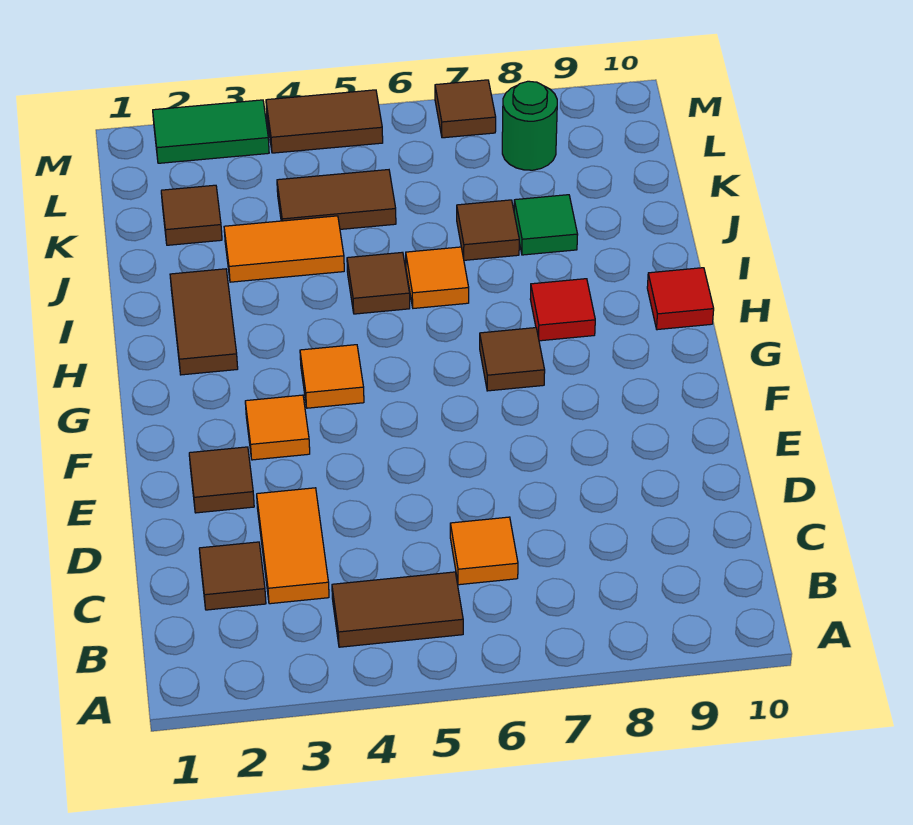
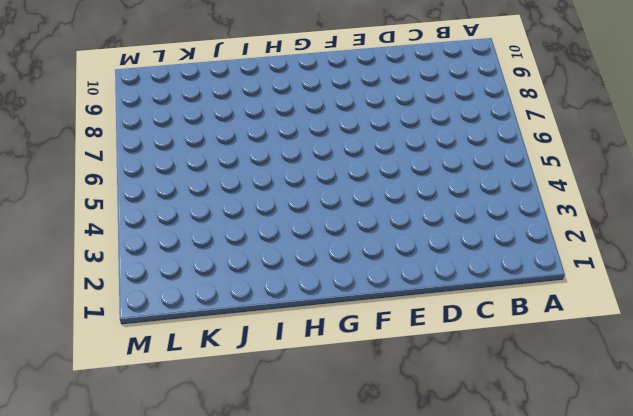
none -> brown tile B4:B5 level 1
none -> brown tile C2 level 1
none -> orange tile C3:D3 level 1

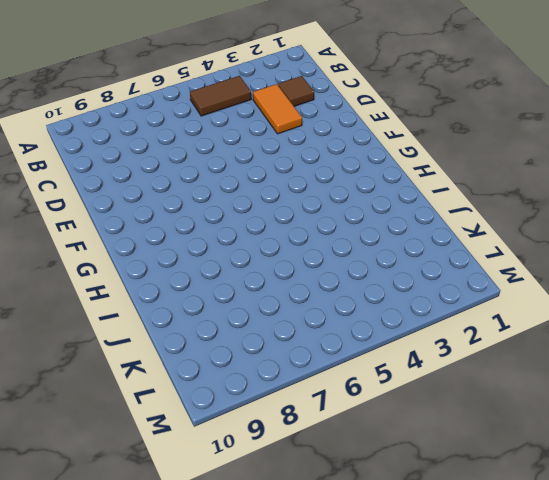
none -> orange tile C6 level 1
none -> brown tile E2 level 1
none -> orange tile F3 level 1

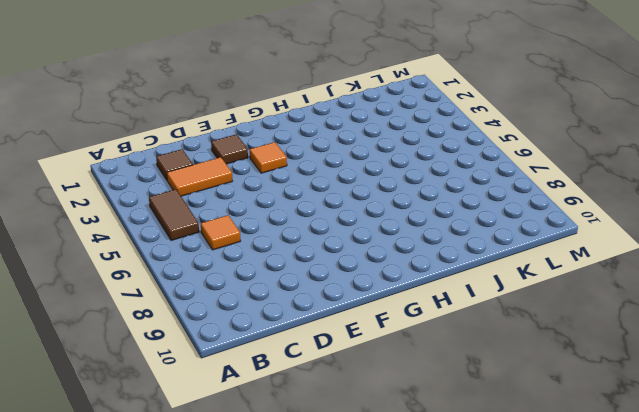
none -> orange tile G4 level 1
none -> brown tile G7 level 1
none -> brown tile H2:I2 level 1

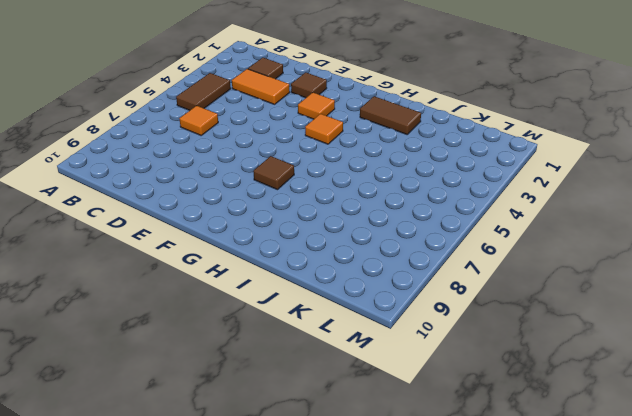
none -> red tile H8 level 1
none -> red tile H10 level 1
none -> brown tile I5 level 1

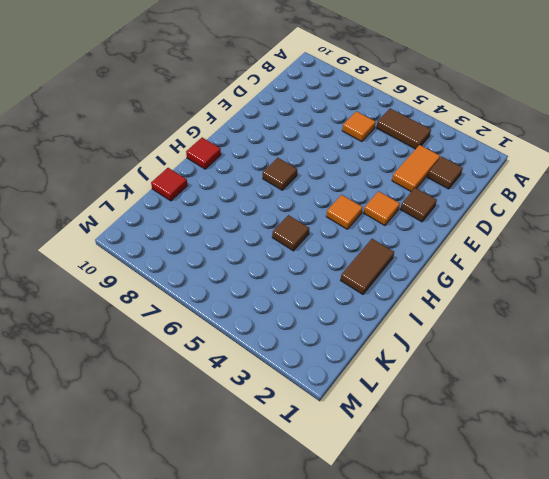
red tile J10 level 1 -> red tile H8 level 1
none -> orange tile I6 level 1
none -> orange tile J3:J4 level 1
none -> brown tile J7 level 1

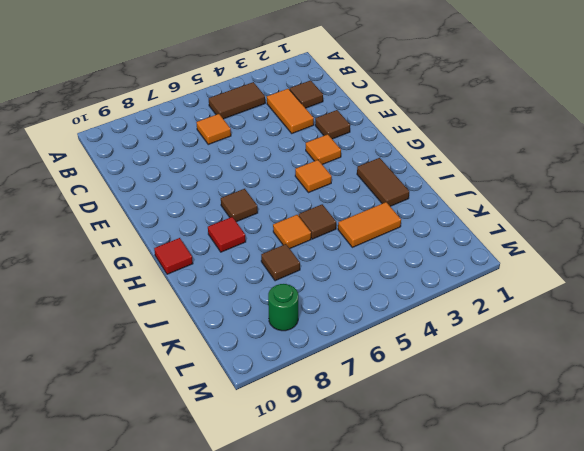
none -> green tile J8 level 1
none -> brown tile K2 level 1
none -> brown tile K4:K5 level 1

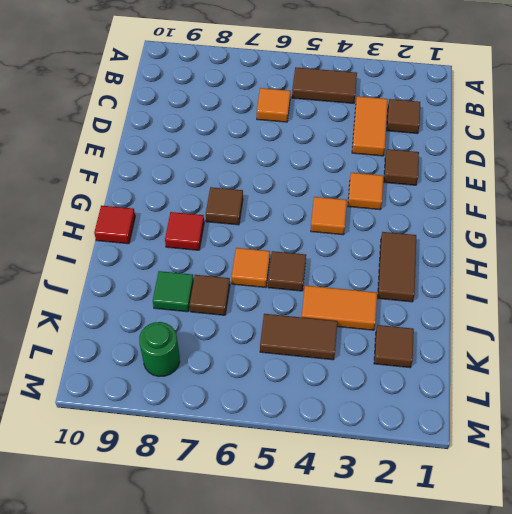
none -> green tile M2:M3 level 1
none -> brown tile M4:M5 level 1
none -> brown tile M7 level 1

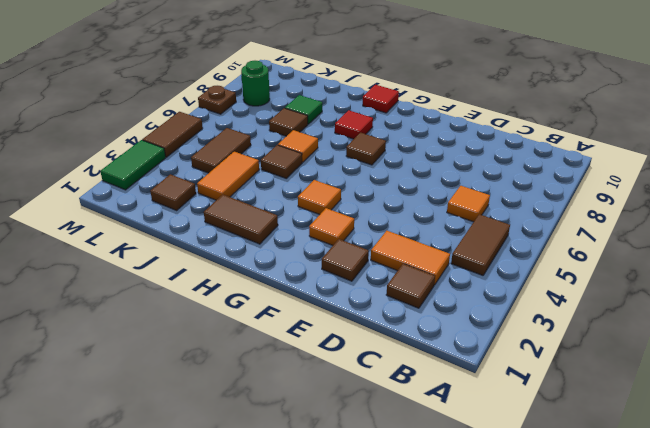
brown plate M7 level 1 -> brown tile M7 level 1

